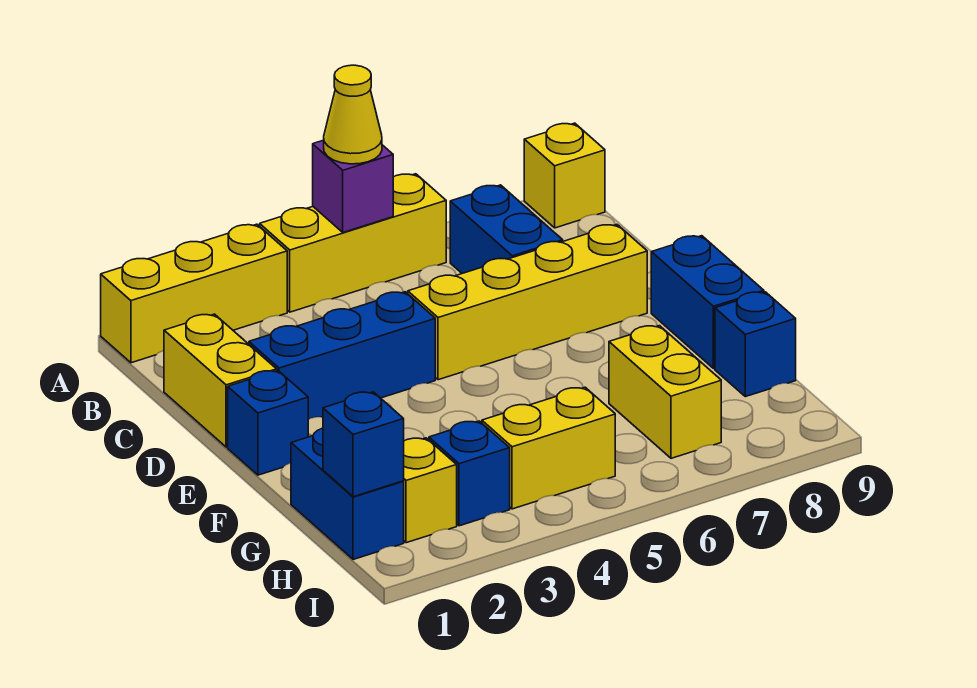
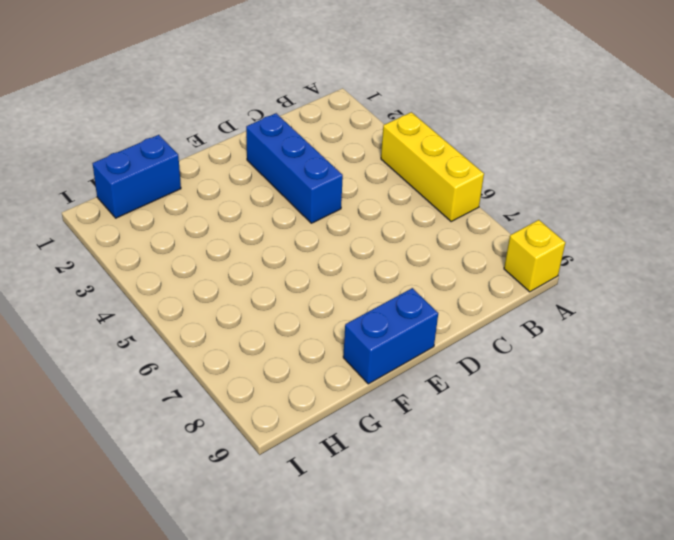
none -> yellow brick A1:A3 level 1
none -> blue brick B7:C7 level 1
none -> yellow brick C1:D1 level 1

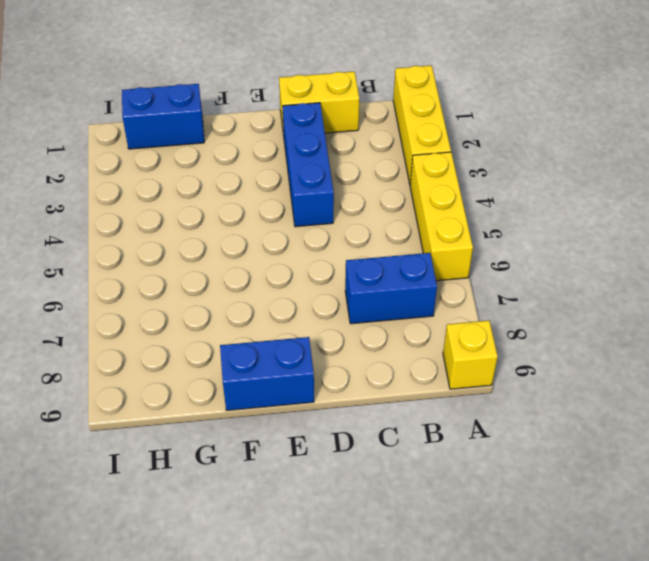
none -> yellow brick D5:D8 level 1
none -> blue brick E1 level 1
none -> yellow brick G7:H7 level 1

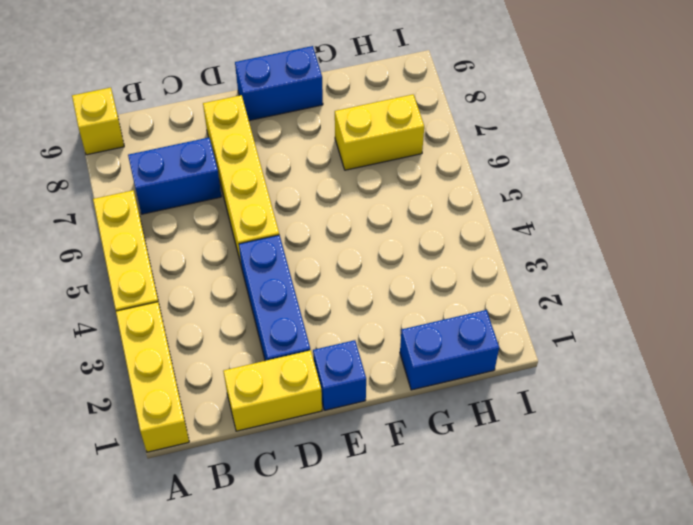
none -> blue brick G9 level 1
none -> yellow brick H2 level 1
none -> blue brick H3 level 1

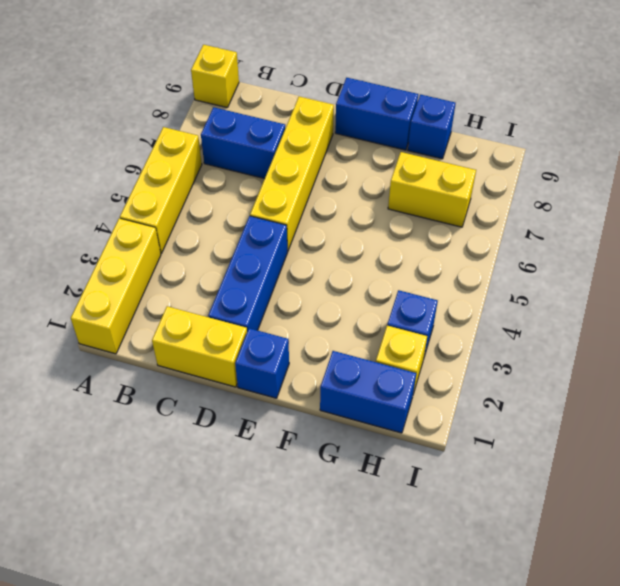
none -> yellow brick H4:H5 level 1
none -> purple brick A5 level 2
none -> blue brick H1 level 2

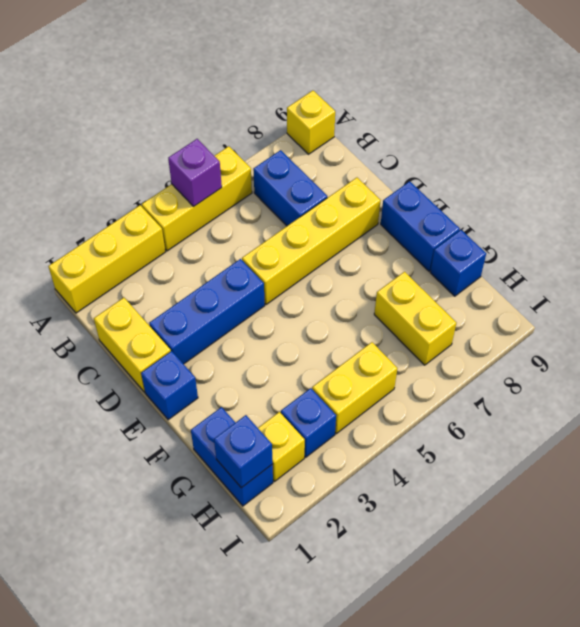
none -> yellow cone A5 level 3

